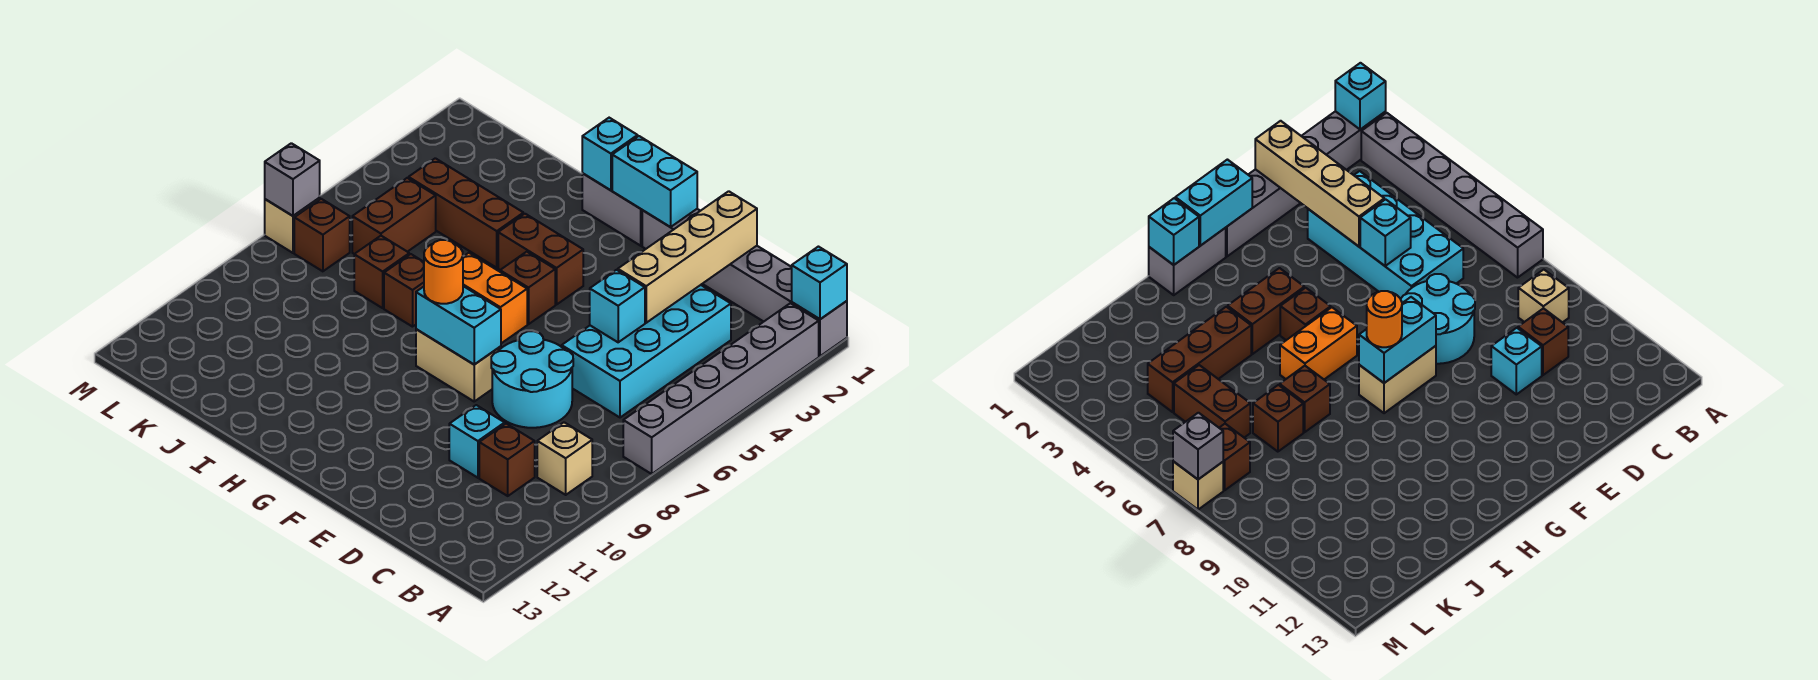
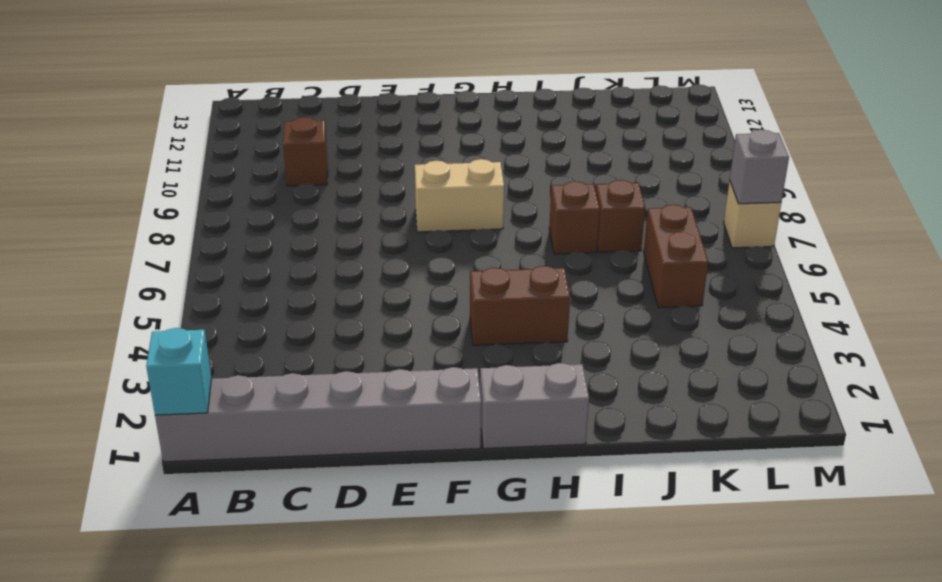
none -> grey brick A2:A7 level 1
none -> tan brick B9 level 1
none -> cyan brick C3:D6 level 1

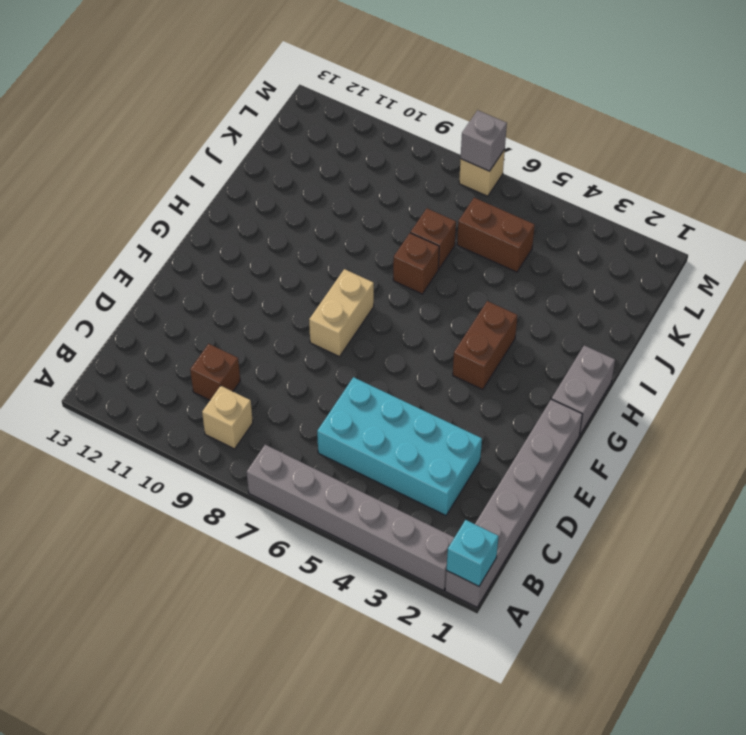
none -> cyan round brick D7:E8 level 1
none -> cyan brick D10 level 1
none -> brown brick G5 level 1

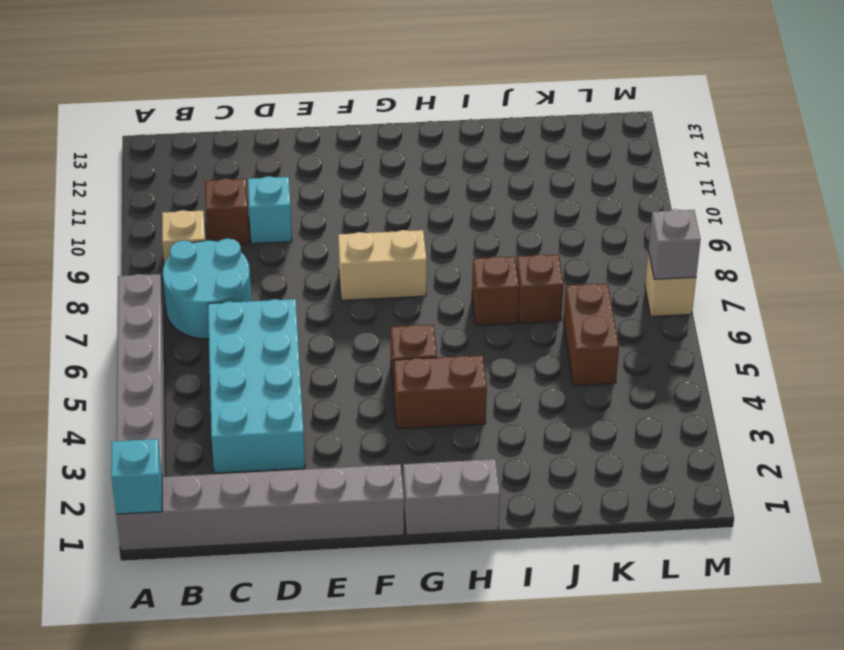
cyan round brick B7:C8 level 1 -> cyan round brick D7:E8 level 1
none -> orange brick G6:H6 level 1
none -> brown brick I4:K4 level 1
none -> brown brick L7 level 1

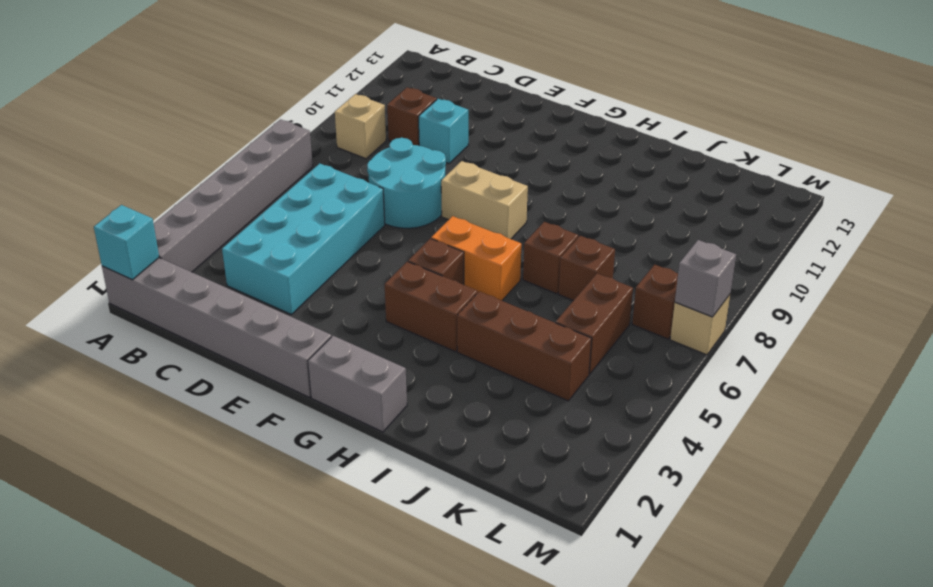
none -> tan brick D1:D4 level 2
none -> cyan brick D5 level 2
none -> cyan brick F1:G1 level 2

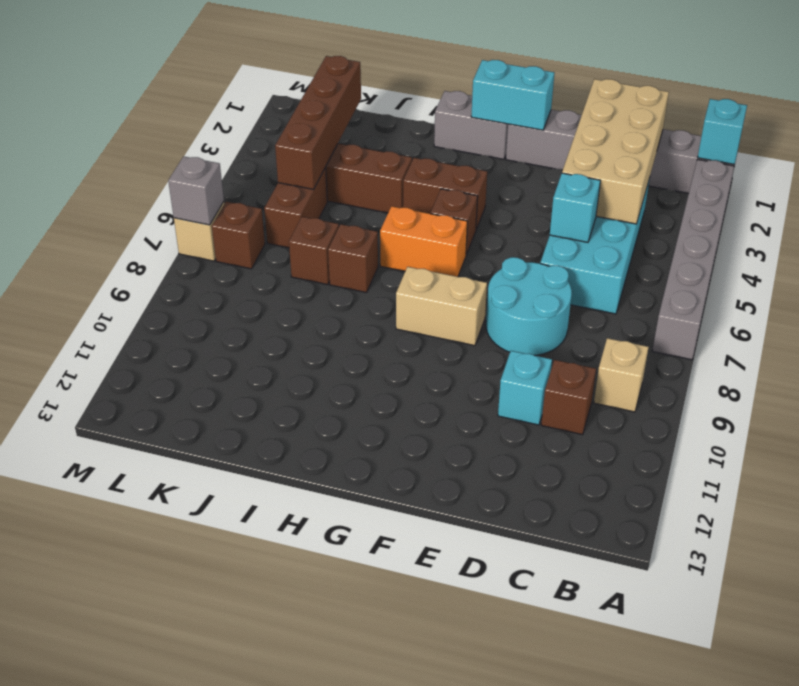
tan brick C1:D4 level 2 -> tan brick D1:D4 level 2
brown brick K2:K5 level 2 -> none
none -> cyan brick F8:G8 level 2
none -> cyan brick H1 level 2
none -> orange round brick G8 level 3

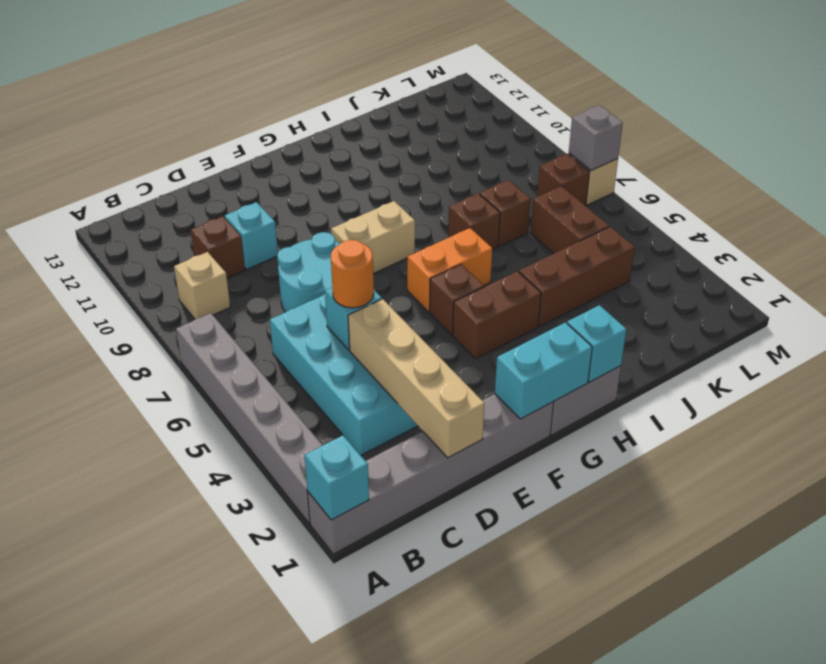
orange round brick D5 level 3 -> orange round brick G8 level 3
none -> cyan brick F8:G8 level 2

